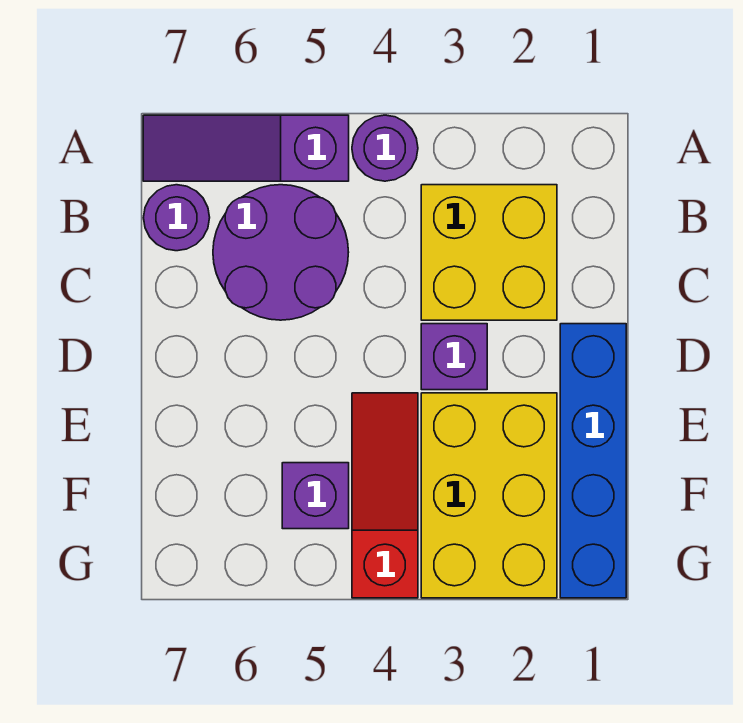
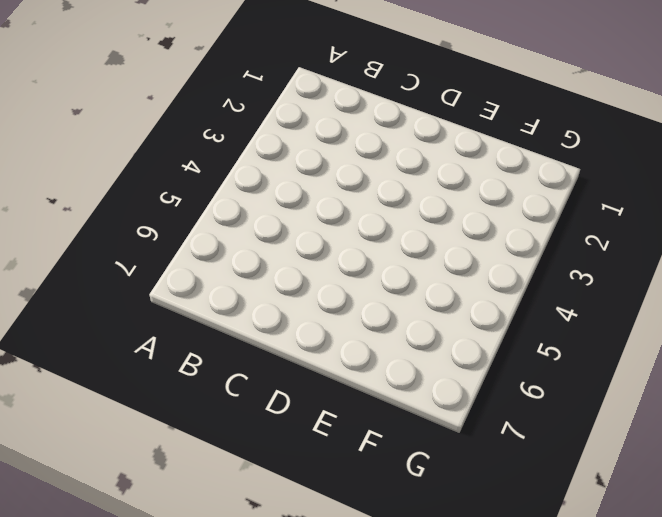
none -> purple round brick A4 level 1
none -> purple slope A5:A7 level 1 top 5

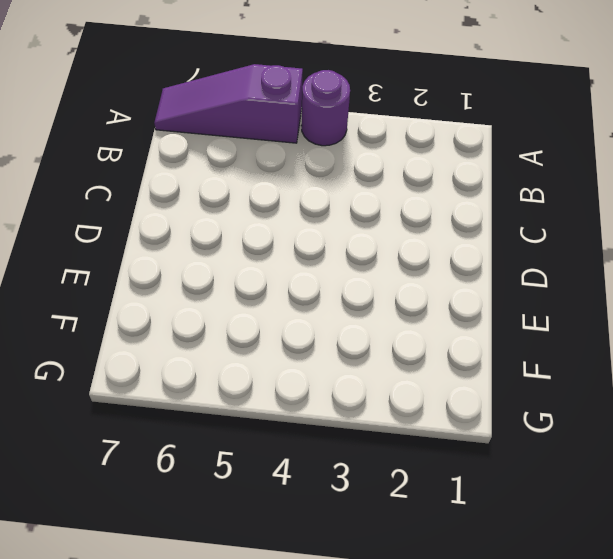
none -> yellow brick B2:C3 level 1
none -> purple round brick B5:C6 level 1

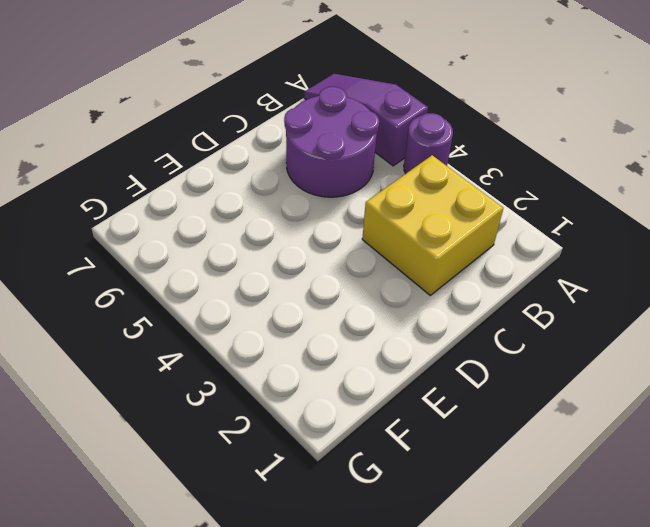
none -> purple round brick B7 level 1
none -> blue brick D1:G1 level 1

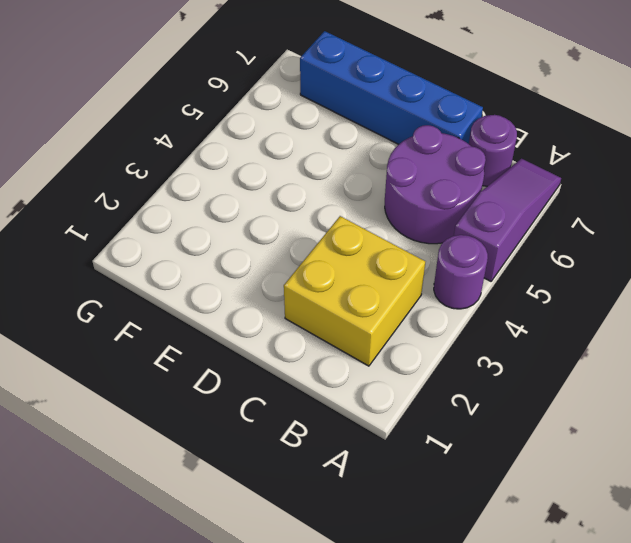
blue brick C7:F7 level 1 -> blue brick D1:G1 level 1
none -> purple brick D3 level 1
none -> yellow brick E2:G3 level 1

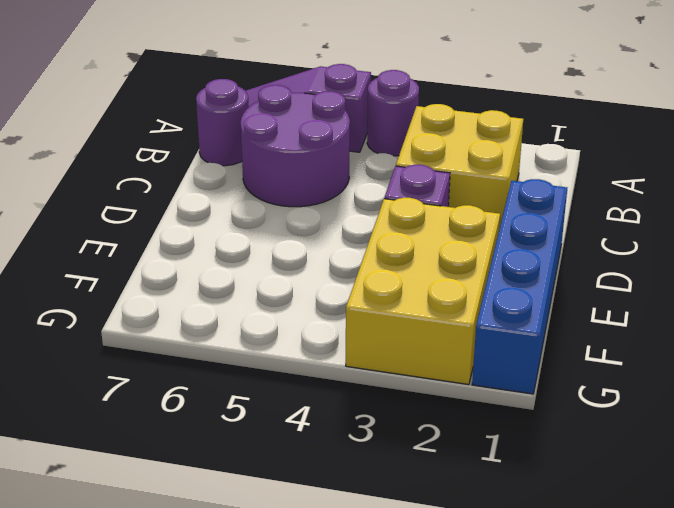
none -> red slope E4:G4 level 1 top G
none -> purple brick F5 level 1

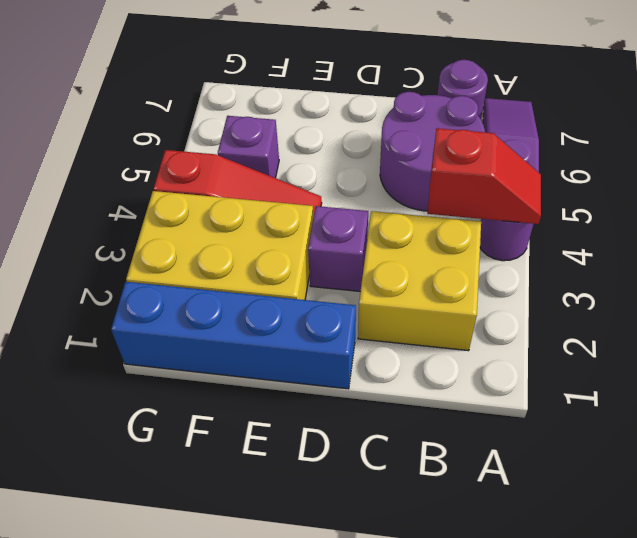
red slope A4:B4 level 2 top B -> none

